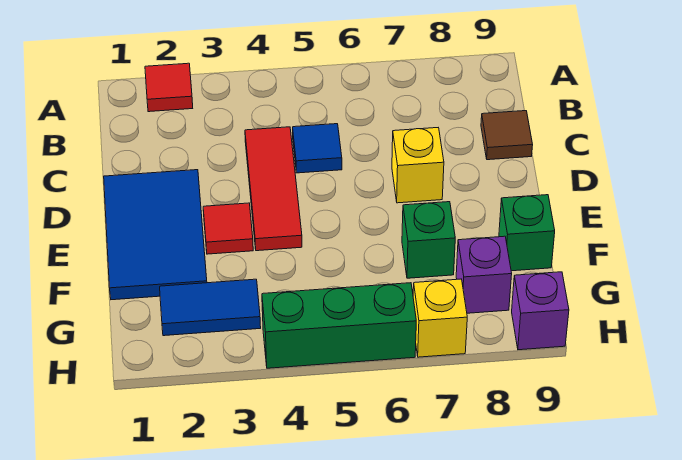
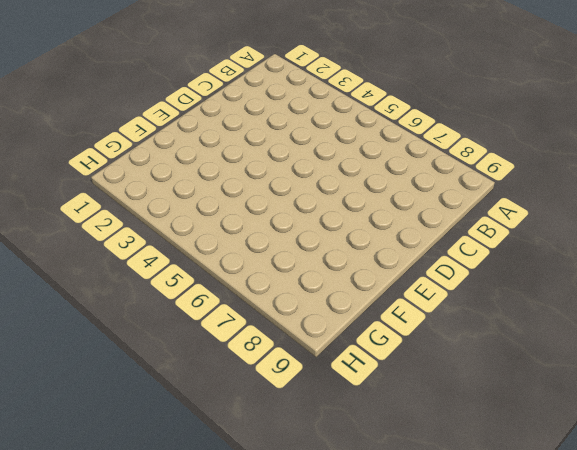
none -> red tile A2 level 1
none -> red tile C4:E4 level 1
none -> blue tile C5 level 1

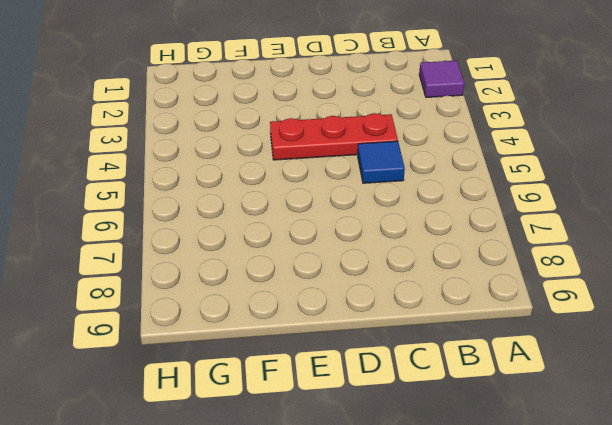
purple tile A2 level 1 -> red tile A2 level 1
red plate C4:E4 level 1 -> red tile C4:E4 level 1
none -> brown tile C9 level 1
none -> blue tile D1:F2 level 1
none -> yellow brick D7 level 1

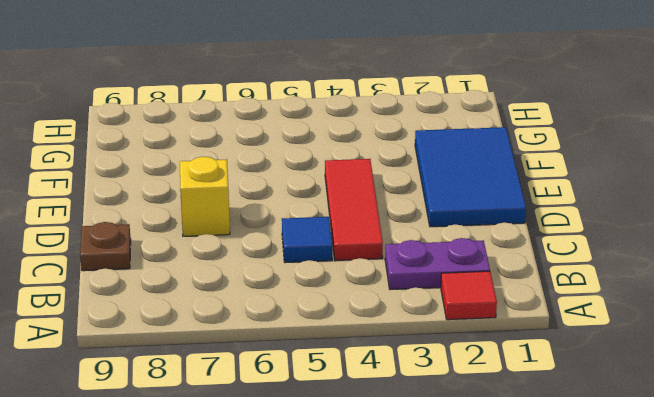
purple plate B2:B3 level 1 -> none
brown plate C9 level 1 -> brown tile C9 level 1
none -> red tile E3 level 1
none -> green brick F7 level 1
none -> green brick F9 level 1

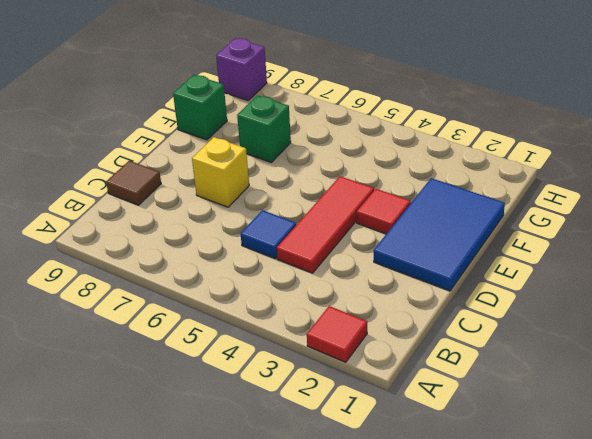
none -> blue tile G2:G3 level 1
none -> purple brick G8 level 1
none -> green brick H4:H6 level 1

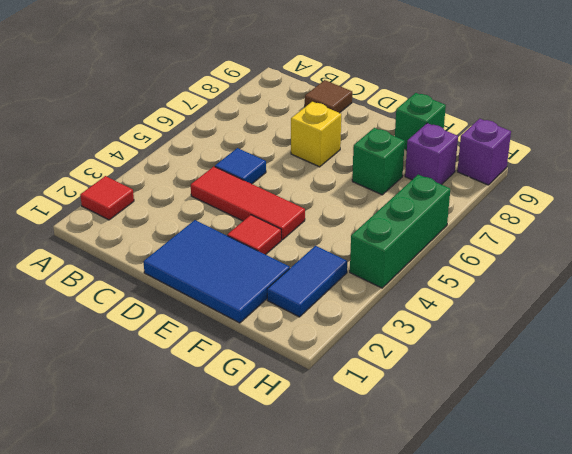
none -> yellow brick H7 level 1

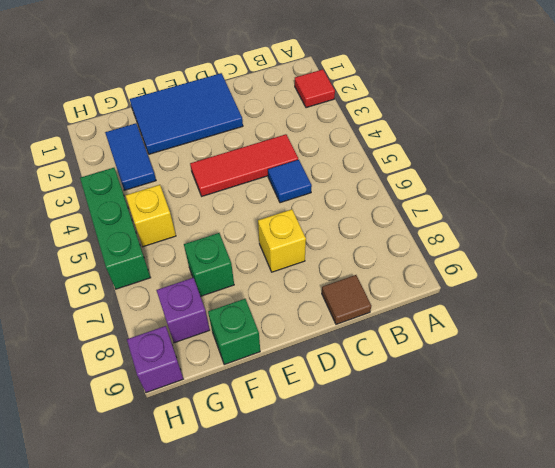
yellow brick G5 level 1 -> yellow brick H7 level 1
none -> red tile E3 level 1

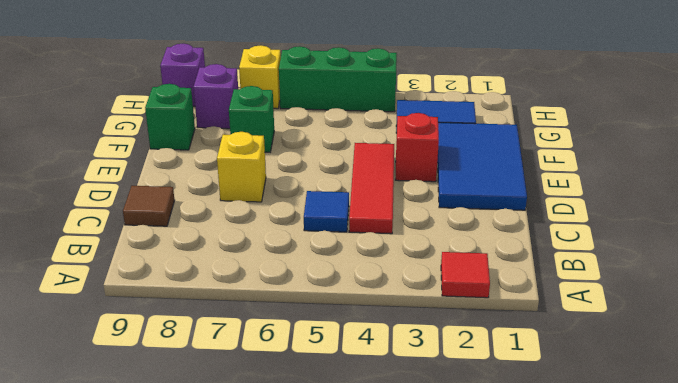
red brick E3 level 1 -> red tile E3 level 1

